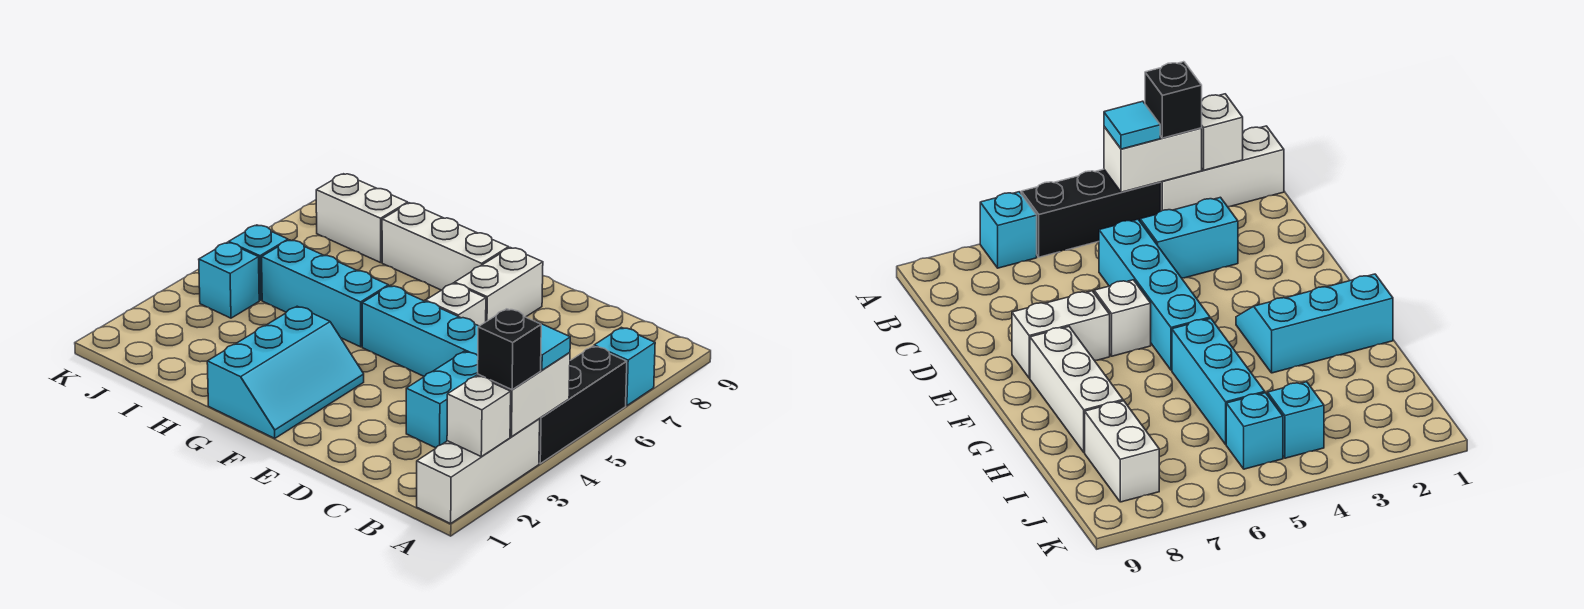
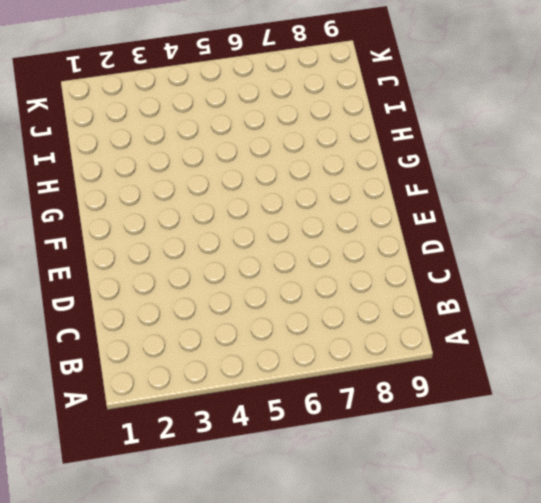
none -> white brick A1:A3 level 1
none -> black brick A4:A6 level 1
none -> cyan brick A7 level 1

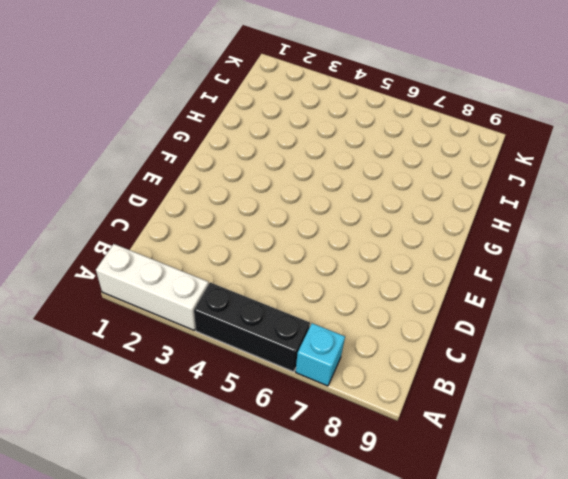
none -> cyan brick C3:C4 level 1
none -> cyan brick C5:F5 level 1
none -> white brick E6 level 1

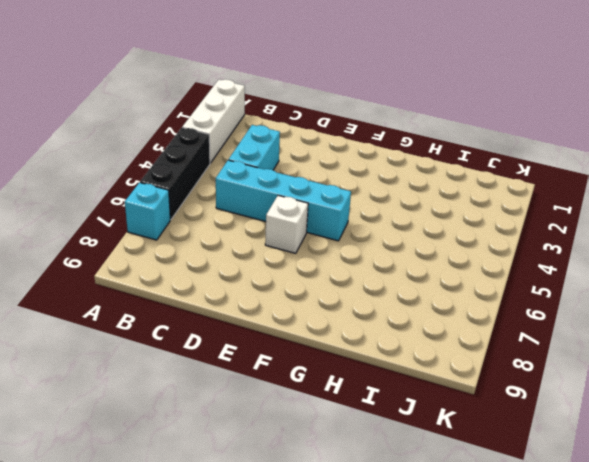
none -> white brick E7:E8 level 1
none -> cyan slope F1:G3 level 1 top G
none -> white brick F8:H8 level 1

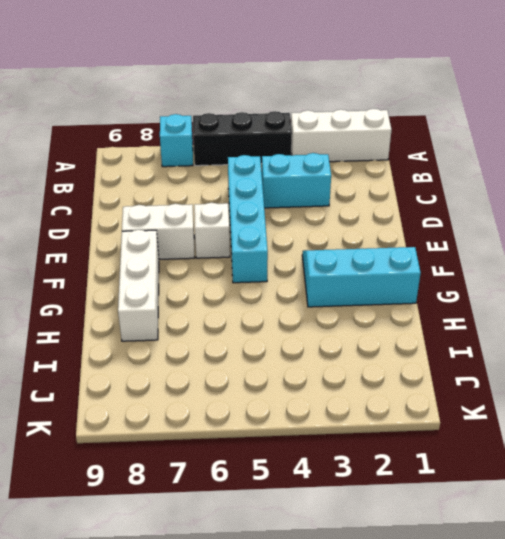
none -> cyan brick G5:I5 level 1
none -> white brick I8:J8 level 1
none -> cyan brick J4 level 1

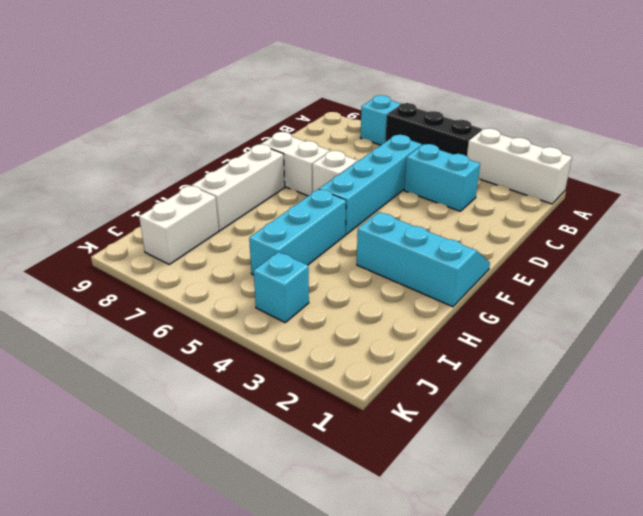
none -> cyan brick J5 level 1
none -> white brick A2 level 2
none -> white brick A3:A4 level 2

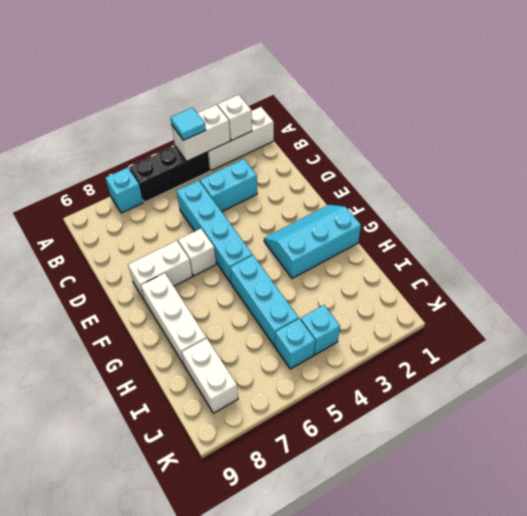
none -> black brick A3 level 3

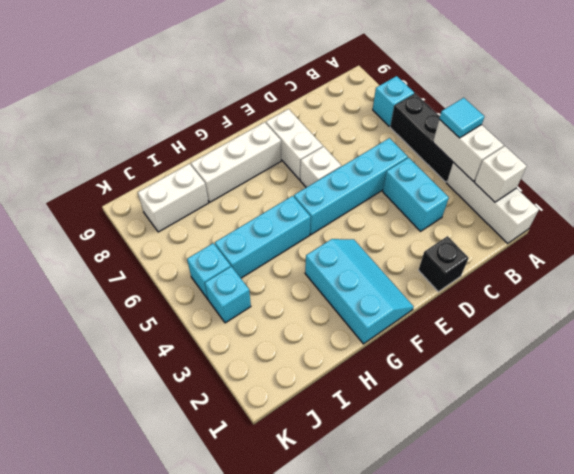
black brick D1 level 1 -> black brick A3 level 3

